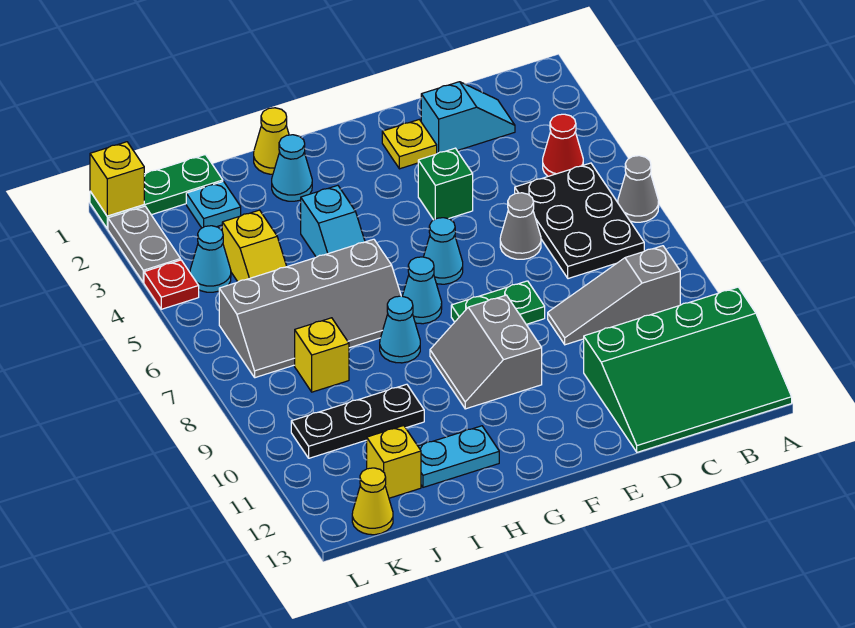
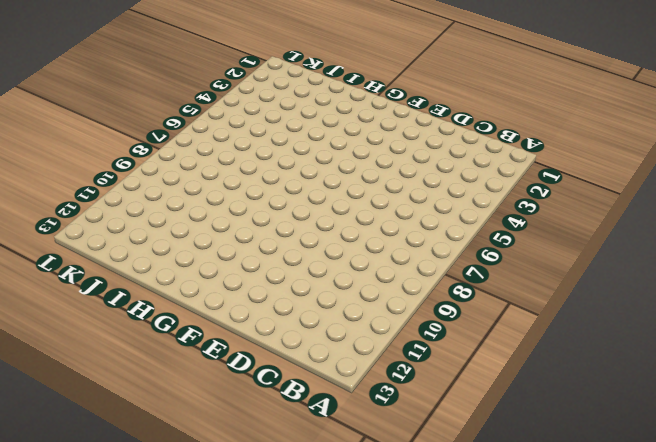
none -> grey cone A6 level 1
none -> green slope A11:D13 level 1 top 11
none -> red cone B4 level 1
none -> black plate B5:C7 level 1

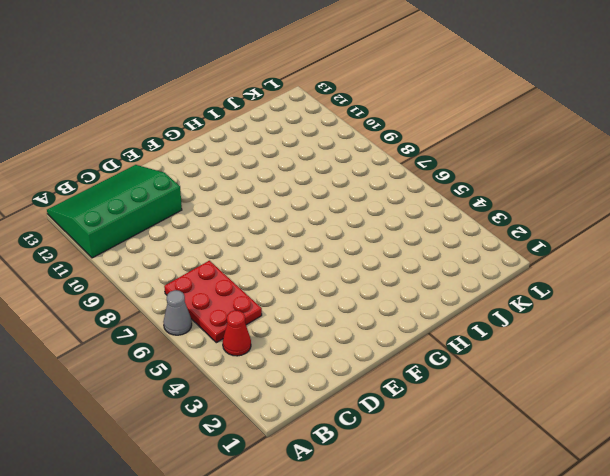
red plate B5:C7 level 1 -> black plate B5:C7 level 1
none -> grey slope B9:D9 level 1 top B
none -> cyan slope C2:D2 level 1 top D
none -> grey cone D6 level 1
none -> yellow plate E2 level 1

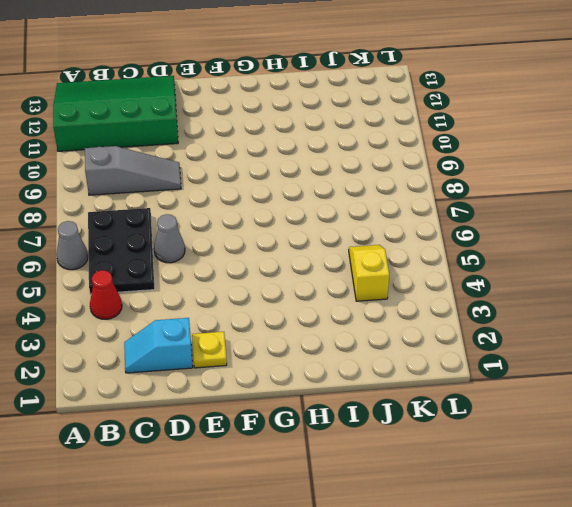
none -> green brick E4 level 1
none -> green plate E8:F8 level 1
none -> cyan cone F6 level 1
none -> grey slope F9:G10 level 1 top F

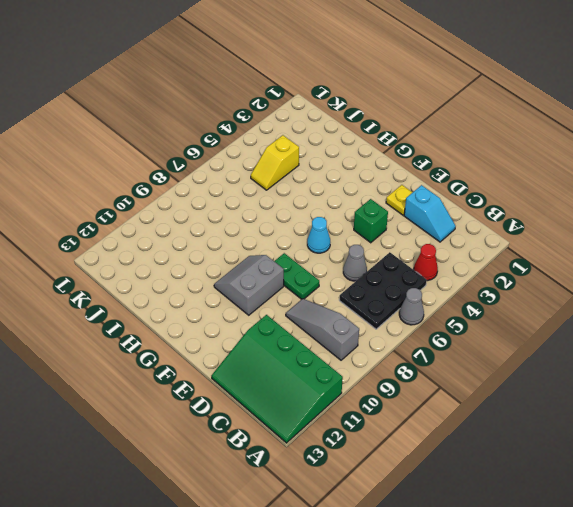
none -> cyan cone G7 level 1
none -> yellow cone H1 level 1
none -> cyan cone H2 level 1
none -> cyan slope H4:H5 level 1 top 4

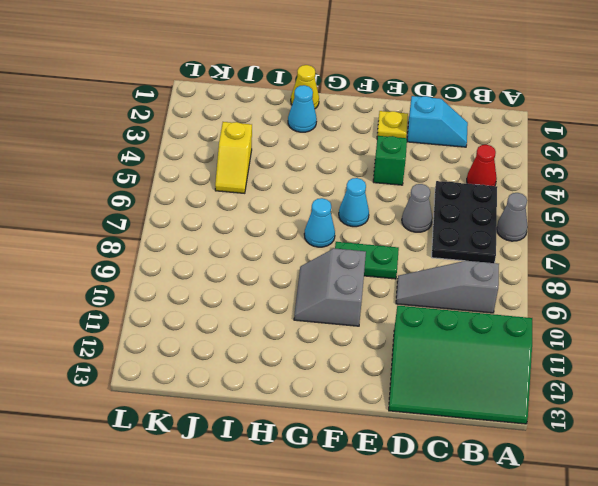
none -> cyan slope H4:H5 level 1 top 4
none -> grey slope H6:K7 level 1 top 6
none -> cyan cone H8 level 1
none -> cyan plate H12:I12 level 1

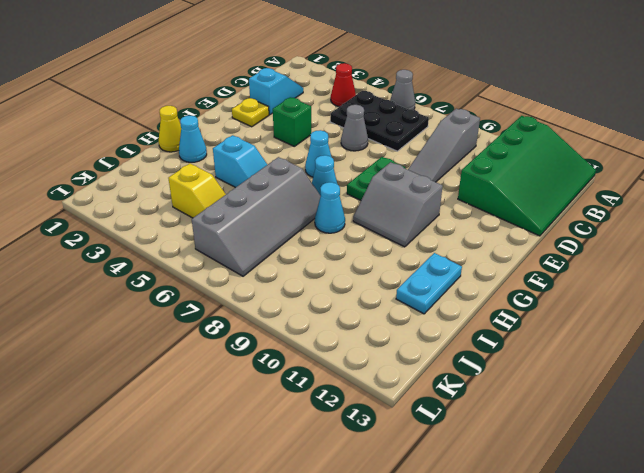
none -> black plate I10:K10 level 1
none -> green plate J1:L1 level 1
none -> cyan plate J2 level 1
none -> yellow brick J8 level 1

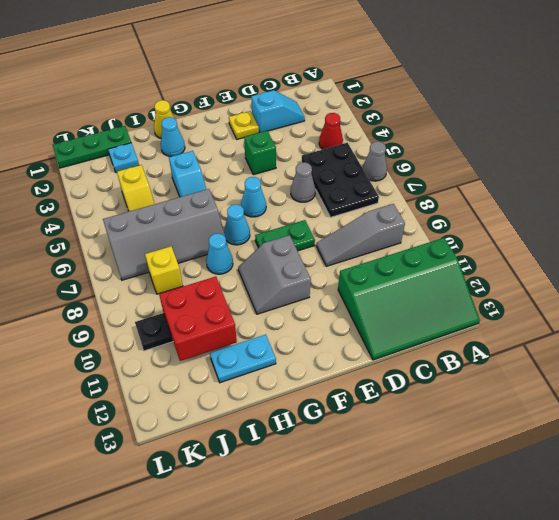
red brick I10:J11 level 2 -> none
none -> yellow brick J12 level 1
none -> cyan cone K4 level 1
none -> yellow cone K13 level 1
none -> grey plate L2:L3 level 1

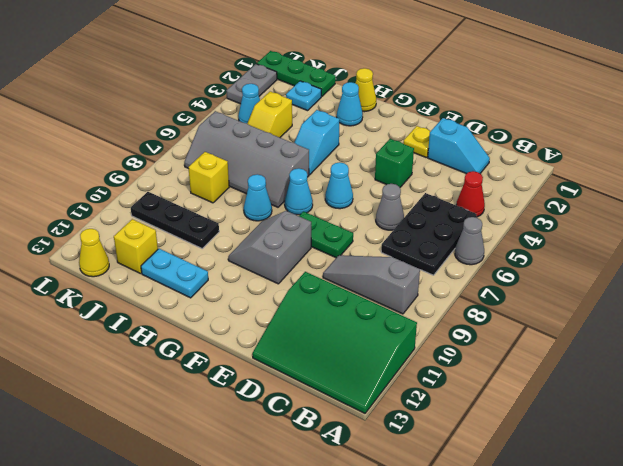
none -> red plate L4 level 1
none -> yellow brick L1 level 2

